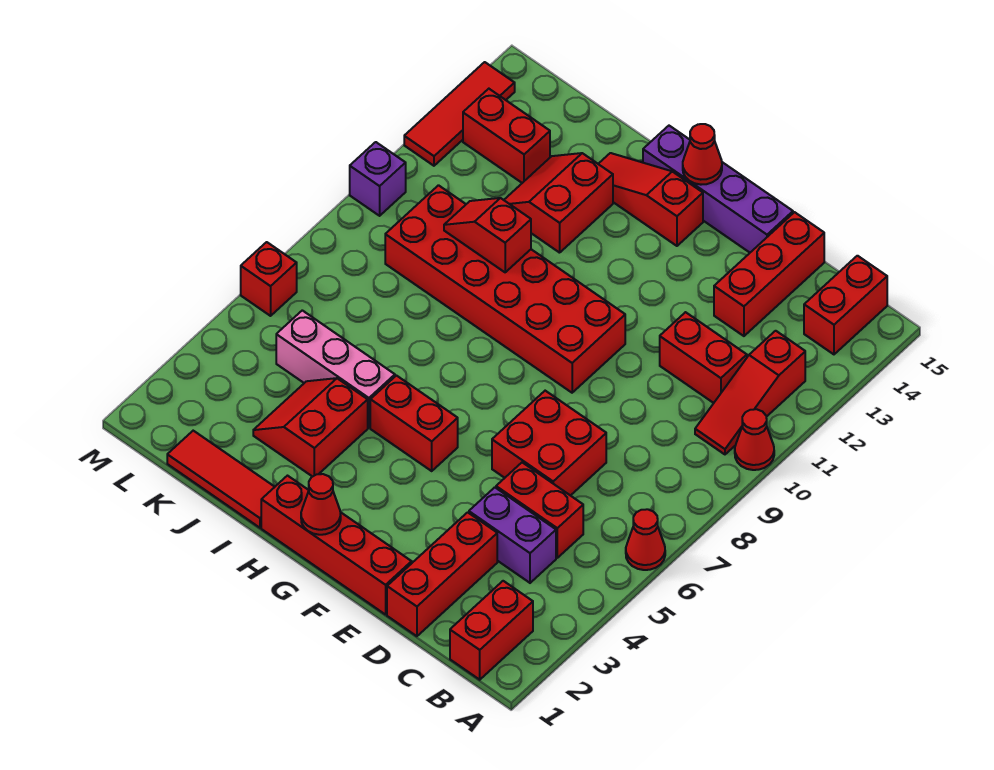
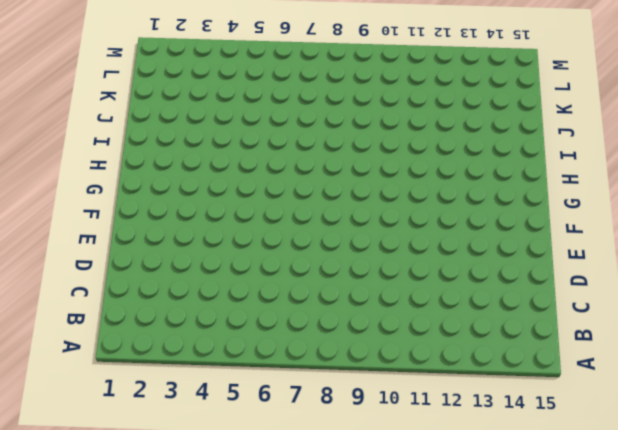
none -> red cone A6 level 1
none -> red cone A10 level 1
none -> red brick B1:B2 level 1

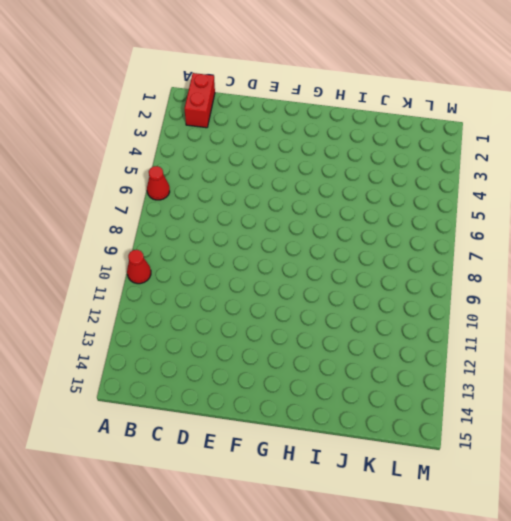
none -> red slope B10:B12 level 1 top 12
none -> red brick B14:B15 level 1
none -> purple brick C4:D4 level 1

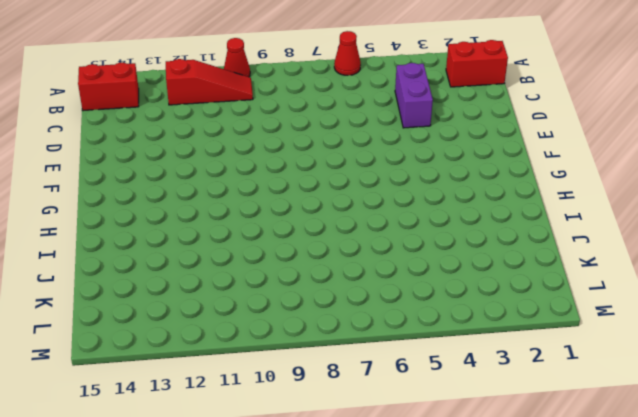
none -> red brick C5:D5 level 1
none -> red brick C11:D11 level 1
none -> red brick D1:D3 level 1

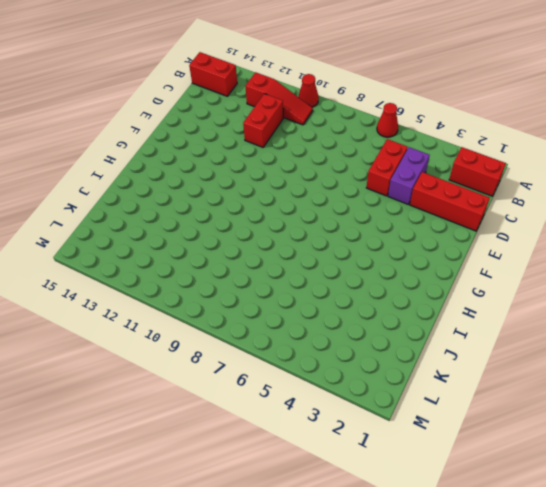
none -> red brick D6:E7 level 1
none -> red brick D13:D15 level 1
none -> red brick E1:H1 level 1

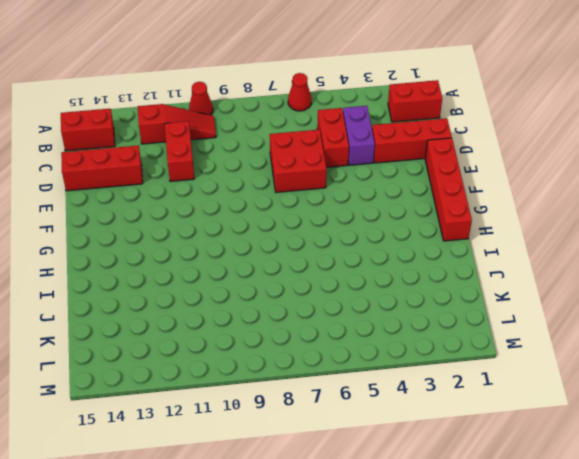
none -> purple brick E15:H15 level 1
none -> red brick F9:K10 level 1
none -> red brick G5:H5 level 1

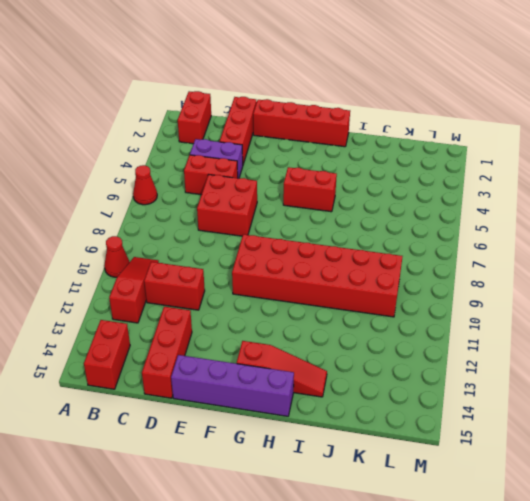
none -> red tile I1:K1 level 1
none -> red slope I3:J4 level 1 top I
none -> pink brick I5:K5 level 1

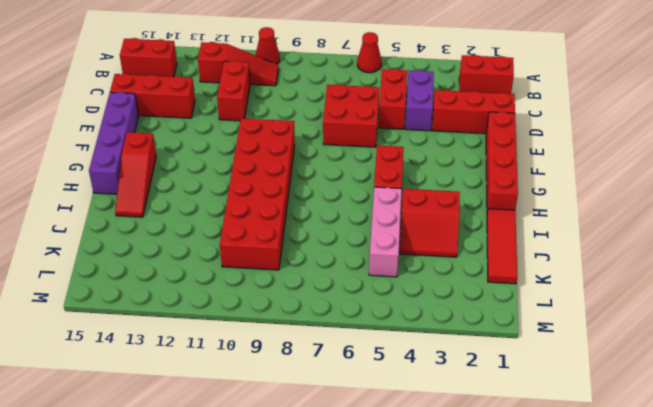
none -> red slope I12:J13 level 1 top I
none -> red brick K13:L13 level 1
none -> red brick M6 level 1

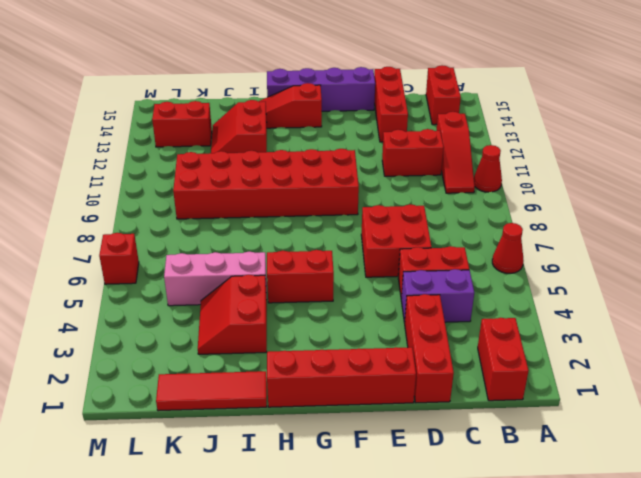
none -> purple brick M10 level 1
none -> red tile M12:M14 level 1
none -> red cone G1 level 2

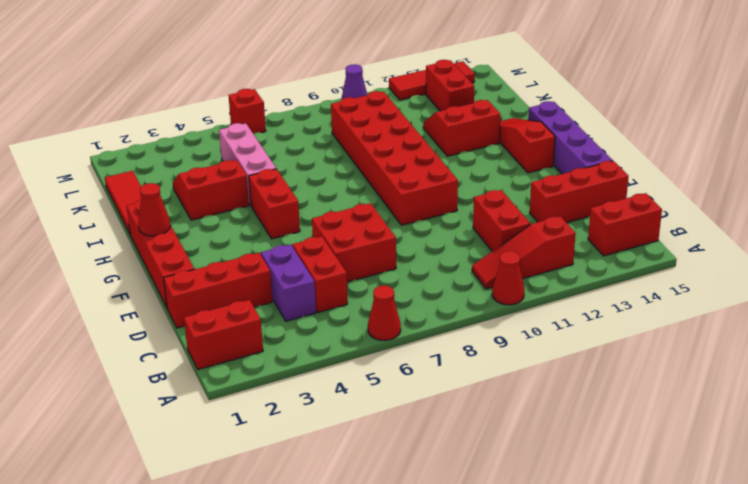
purple cone M10 level 1 -> purple brick M10 level 1
none -> red cone G15 level 2
none -> red slope I10:J10 level 2 top I

